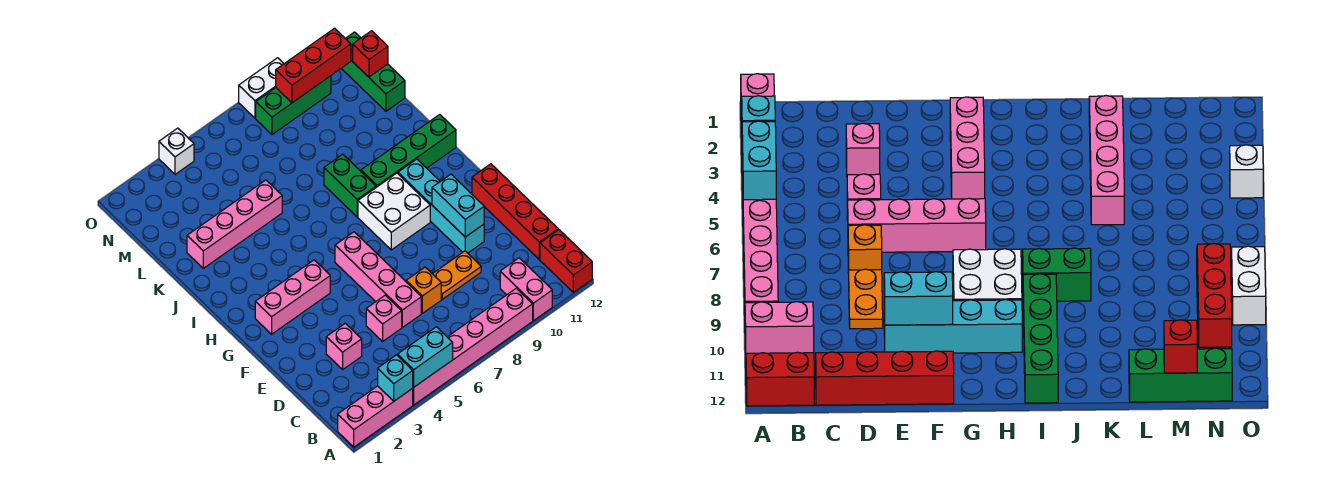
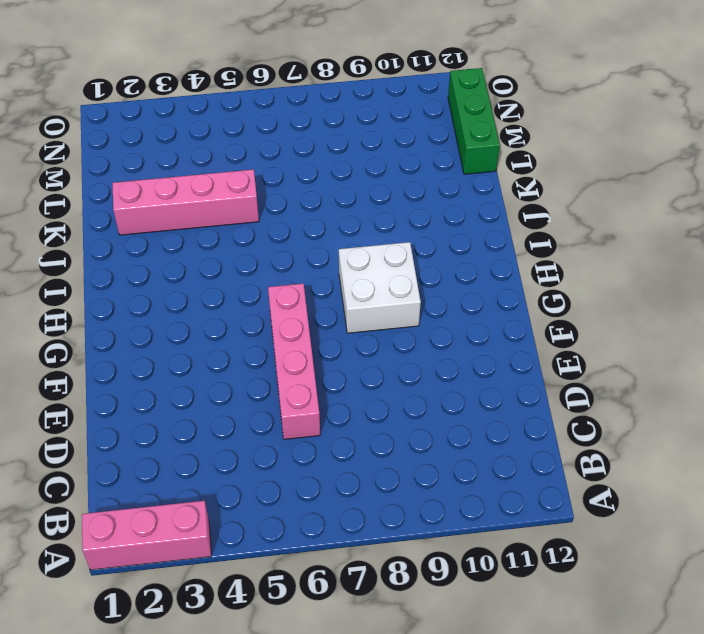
none -> pink brick A4:A9 level 1
none -> pink brick A10:B10 level 1
none -> red brick A12:B12 level 1

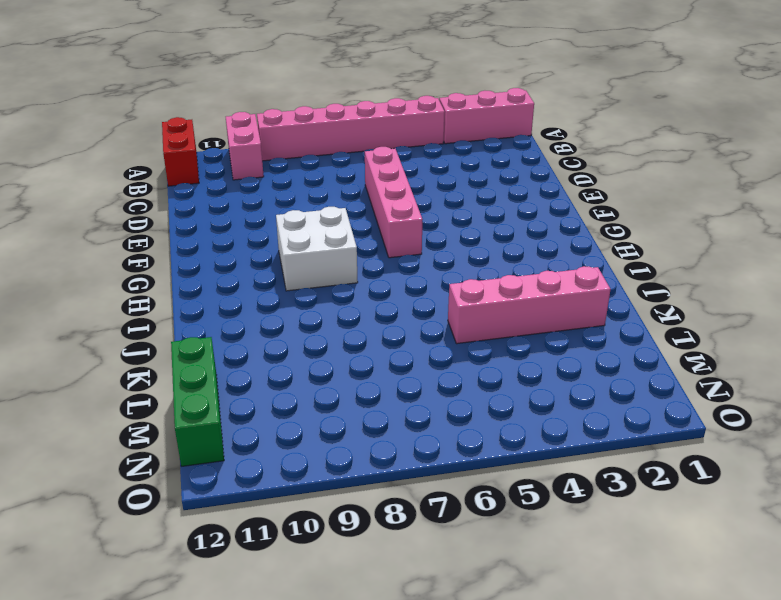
none -> red brick C12:F12 level 1
none -> pink brick D3 level 1
none -> pink brick D5 level 1

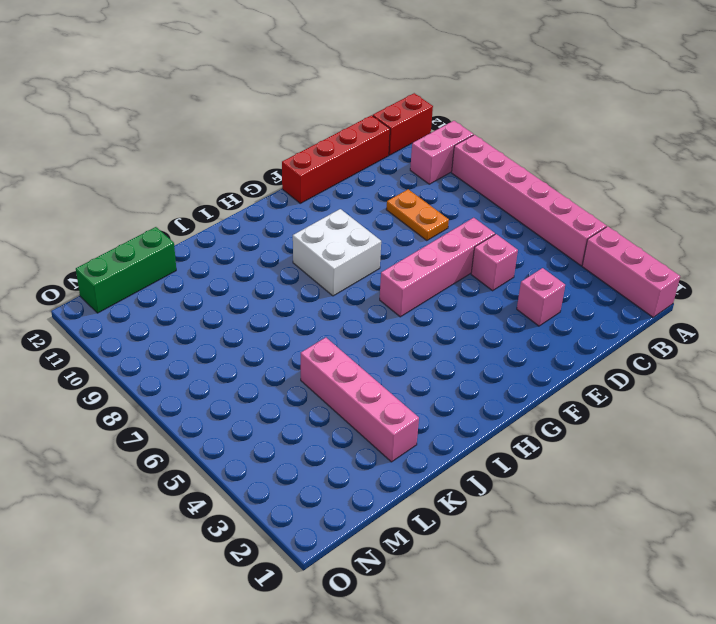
none -> orange brick D7 level 1
none -> cyan brick E10:H10 level 1
none -> pink brick G2:G4 level 1

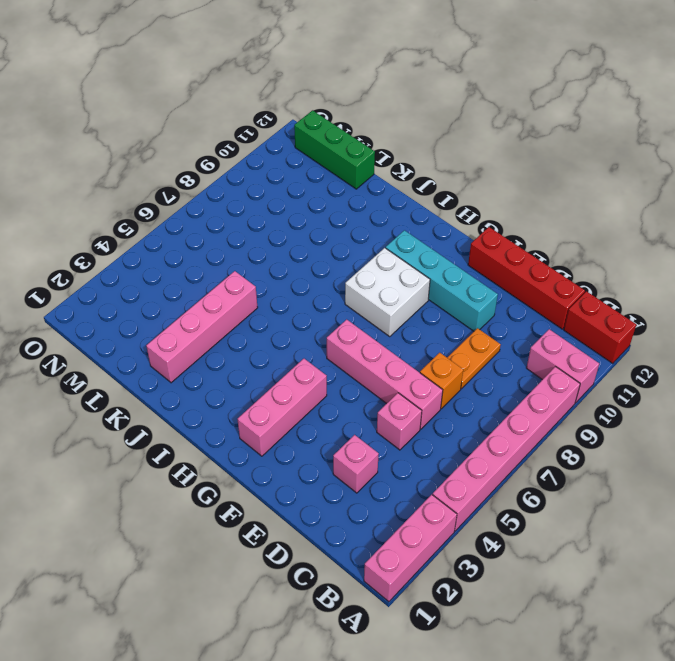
none -> green brick I8:J8 level 1
none -> green brick I9:I12 level 1
none -> green brick N8:N10 level 1

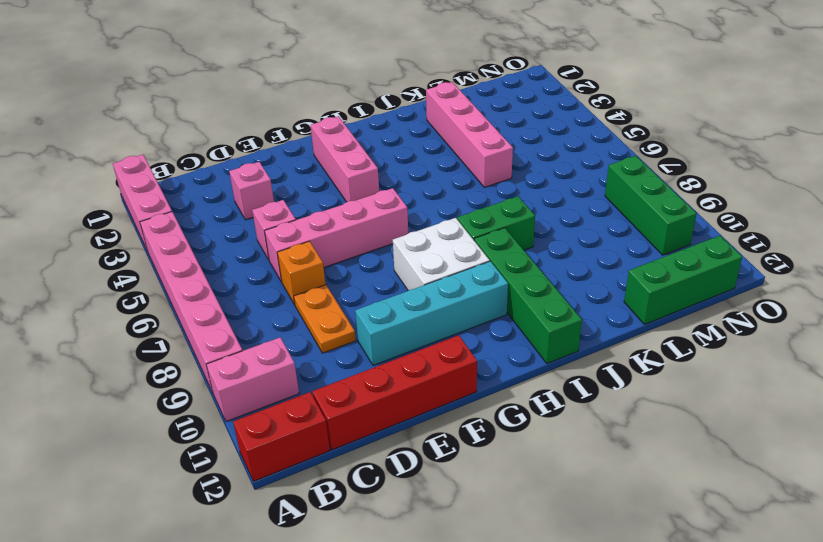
none -> white brick O4 level 1
none -> white brick O8:O9 level 1
none -> cyan brick A3 level 2

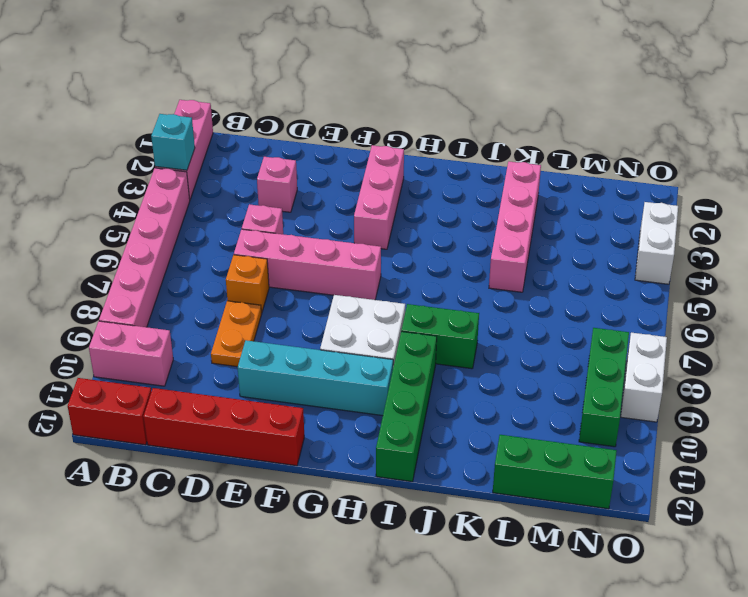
white brick O3:O4 level 1 -> white brick O4 level 1
none -> cyan brick A4:A5 level 2
none -> cyan brick E10:F10 level 2
none -> red brick M12 level 2

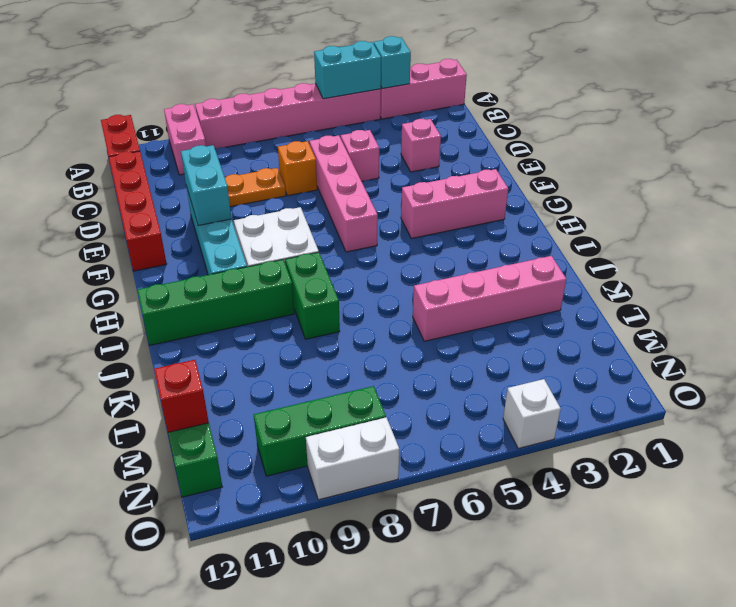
none -> red brick N9:N11 level 2

